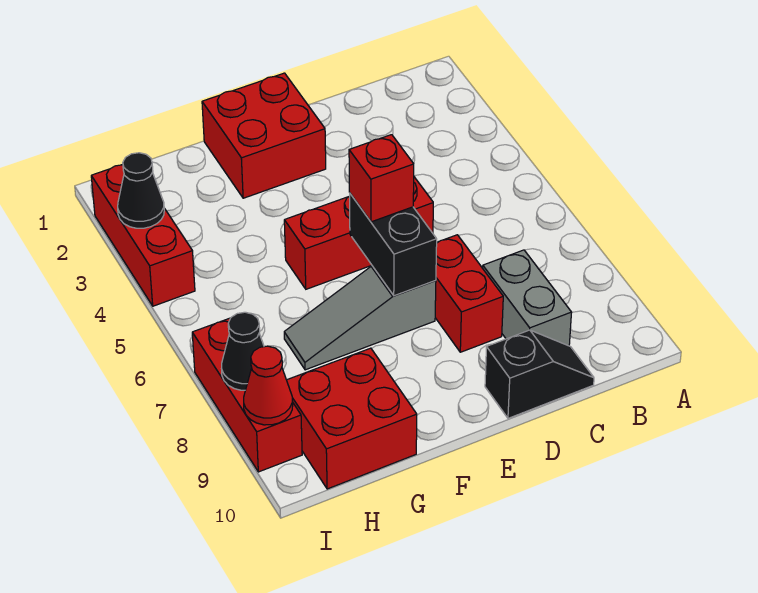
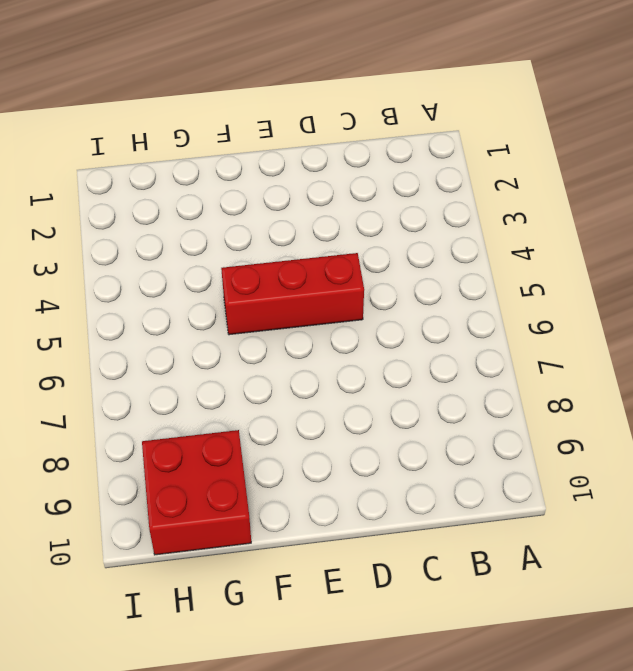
none -> grey brick C8:C9 level 1
none -> black slope C10:D10 level 1 top D
none -> red brick D7:D8 level 1

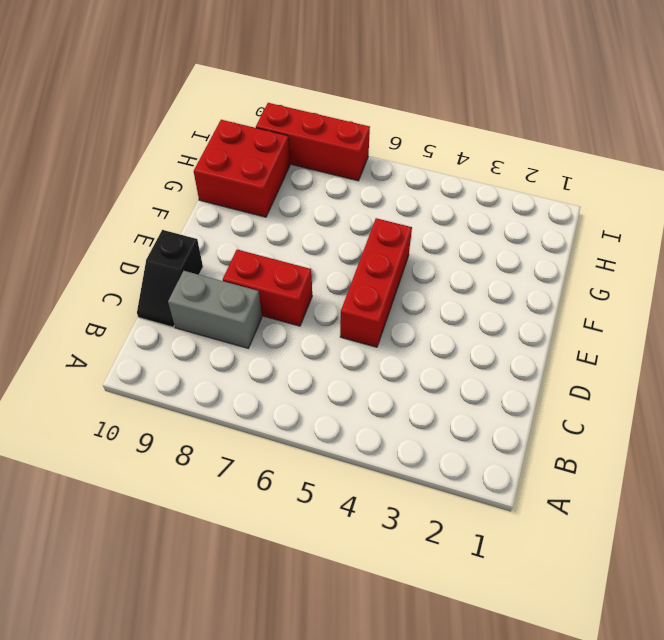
none -> red brick E1:F2 level 1
none -> grey slope E7:G7 level 1 top E
none -> red brick I2:I4 level 1

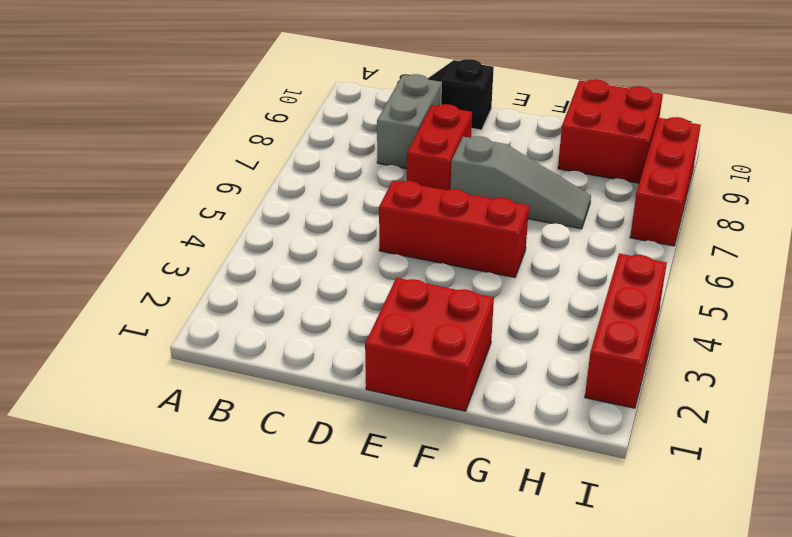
none -> black brick E6:E7 level 2
none -> black cone I3 level 2
none -> black cone I8 level 2

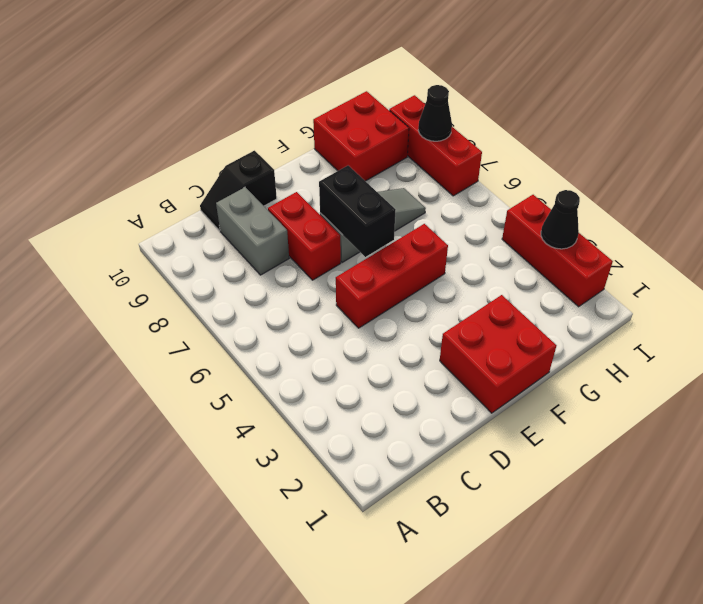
none -> red cone I9 level 2
none -> red brick E6 level 3

